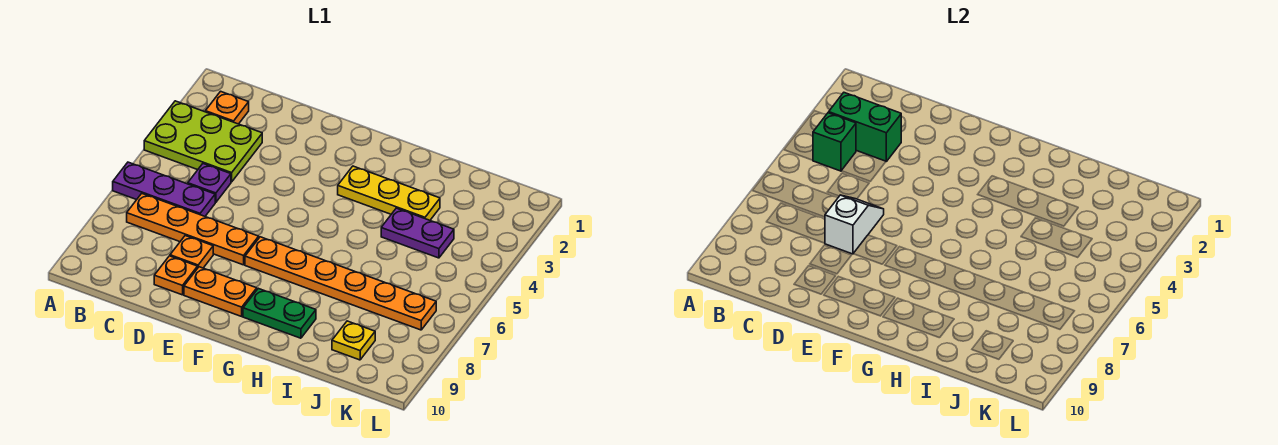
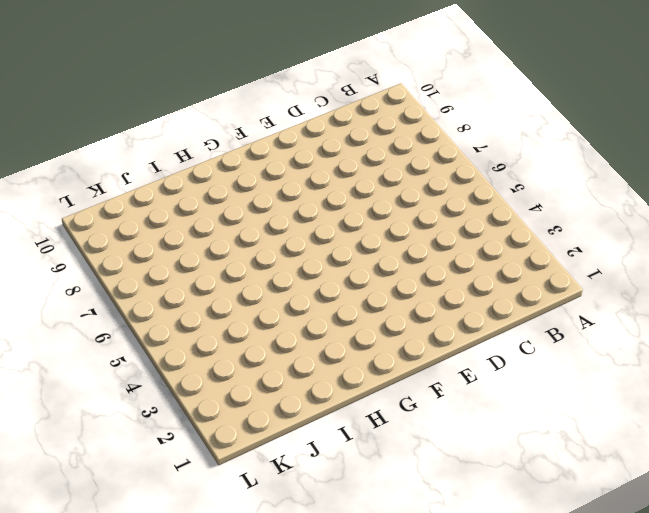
none -> lime plate A3:C4 level 1
none -> purple plate A6:C6 level 1
none -> orange plate B2 level 1

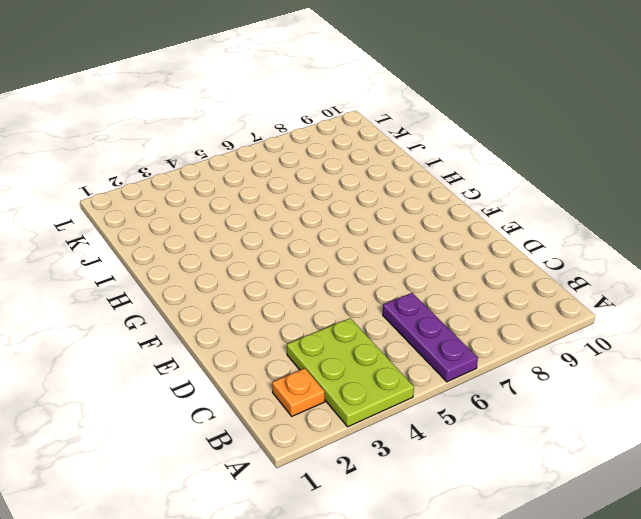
none -> orange plate B7:E7 level 1
none -> purple plate C5 level 1
none -> orange plate D8 level 1

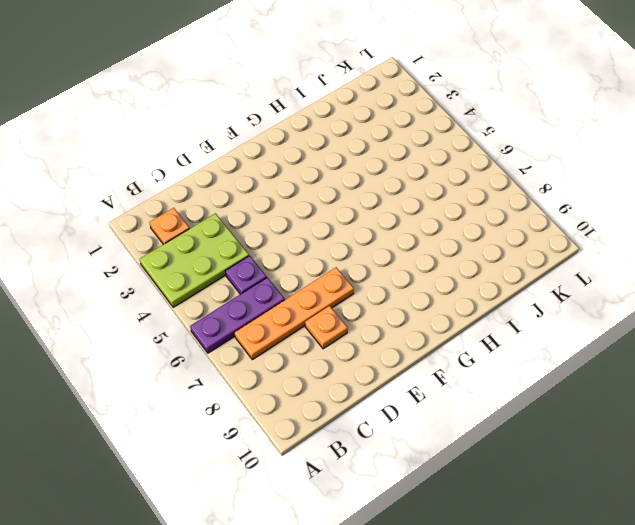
none -> orange plate D9 level 1
none -> orange plate E9:F9 level 1
none -> orange plate F7:K7 level 1

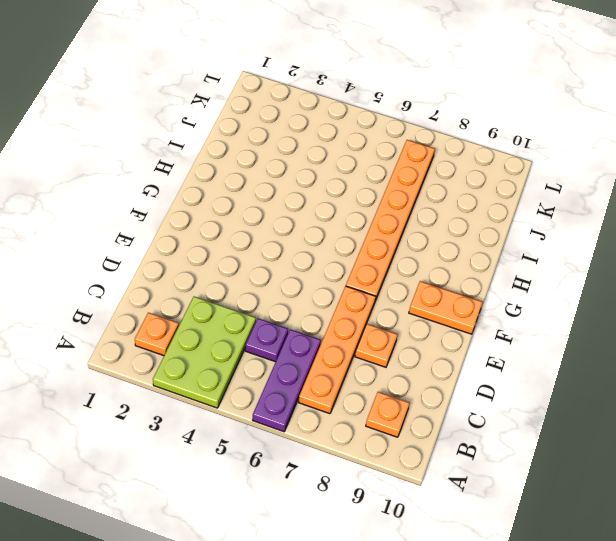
orange plate B9 level 1 -> orange plate D9 level 1
orange plate F9:F10 level 1 -> orange plate E9:F9 level 1
none -> yellow plate G3:I3 level 1
none -> green plate G9:H9 level 1
none -> purple plate I4:J4 level 1

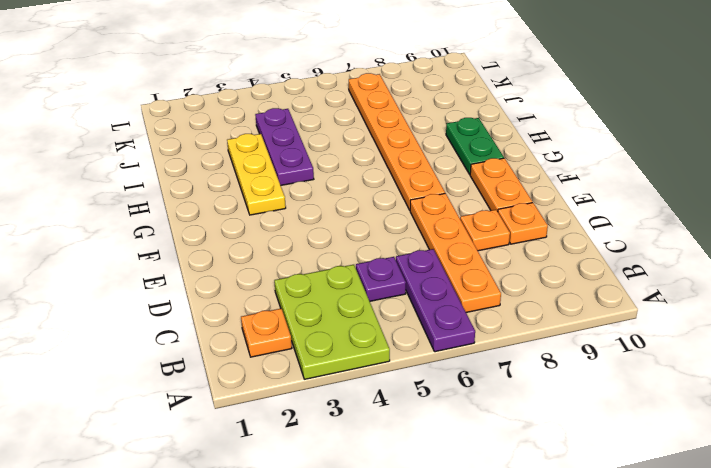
purple plate H4:J4 level 1 -> purple plate I4:J4 level 1
none -> yellow plate J9 level 1
none -> green brick B3:C3 level 2
none -> green brick B4 level 2

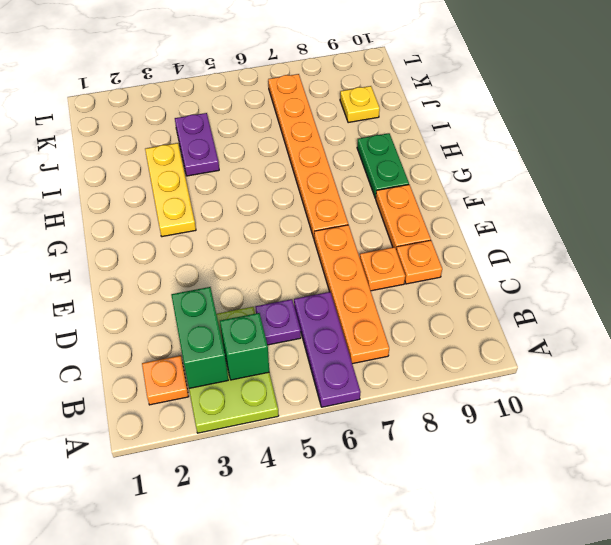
none -> white slope D6:D7 level 2 top 7

